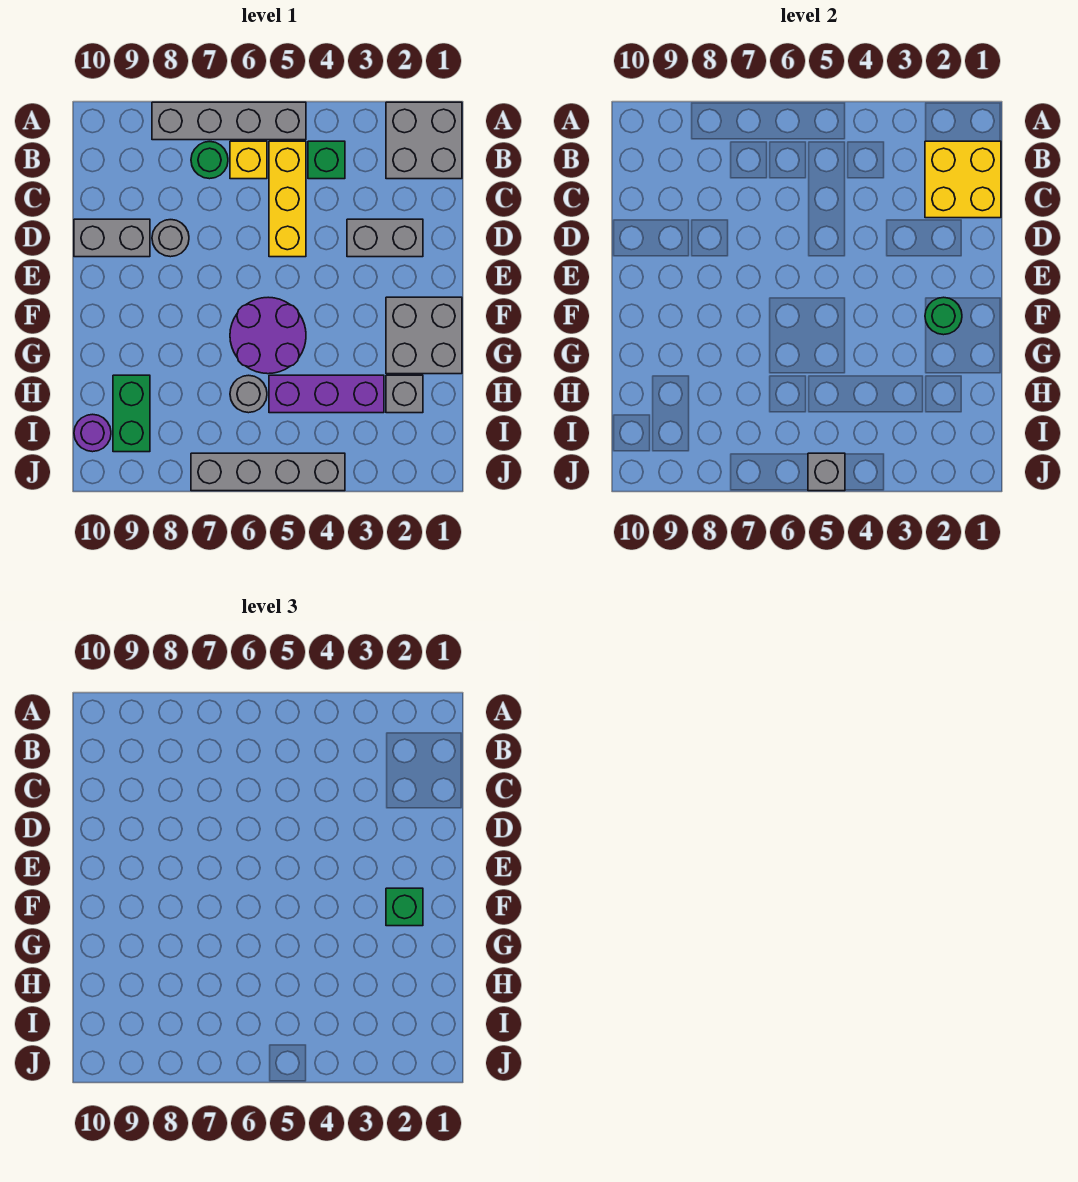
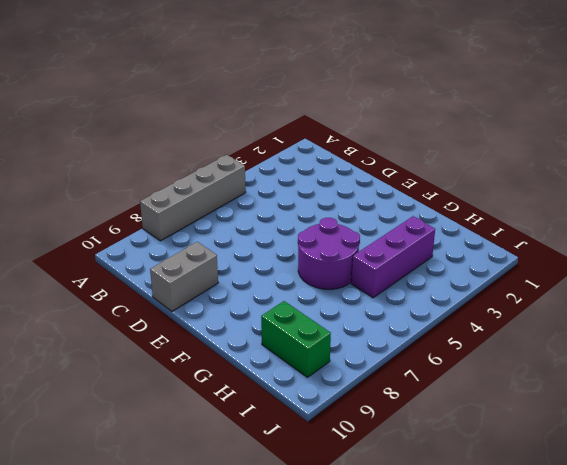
none -> grey brick A1:B2 level 1
none -> green brick B4 level 1
none -> yellow brick B5:D5 level 1

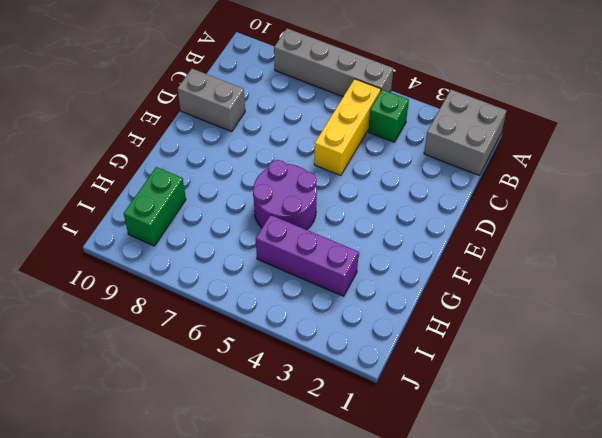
none -> yellow brick B6 level 1
none -> green round brick B7 level 1
none -> grey brick D2:D3 level 1

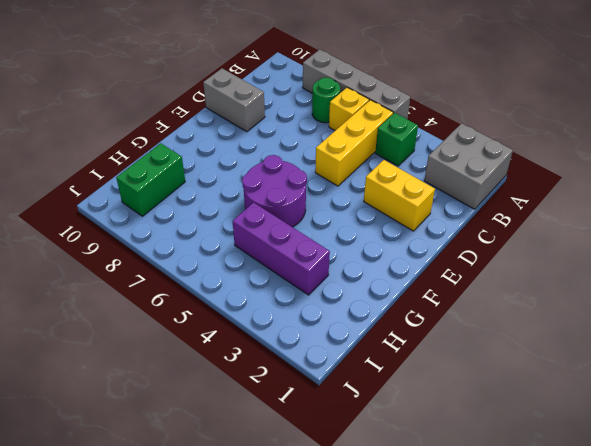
yellow brick D2:D3 level 1 -> grey brick D2:D3 level 1
none -> grey round brick D8 level 1
none -> grey brick F1:G2 level 1
none -> grey brick H2 level 1

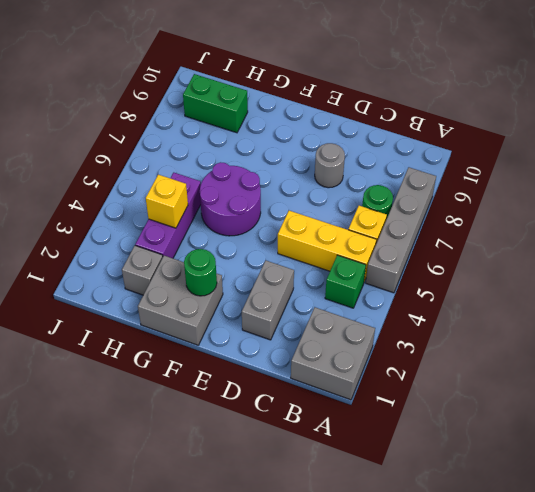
yellow brick H4 level 2 -> none
none -> grey brick D9:D10 level 1
none -> grey round brick H6 level 1
none -> purple round brick I10 level 1

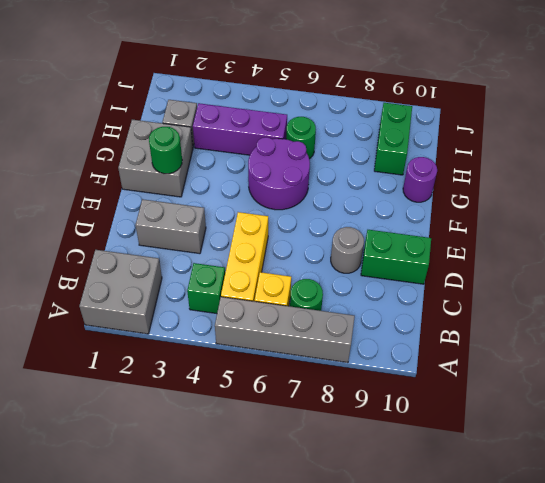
green brick D9:D10 level 1 -> grey brick D9:D10 level 1
purple round brick G10 level 1 -> purple round brick I10 level 1
green round brick H6 level 1 -> grey round brick H6 level 1
none -> grey brick J4:J7 level 1
none -> yellow brick B1:C2 level 2
none -> grey brick J5 level 2

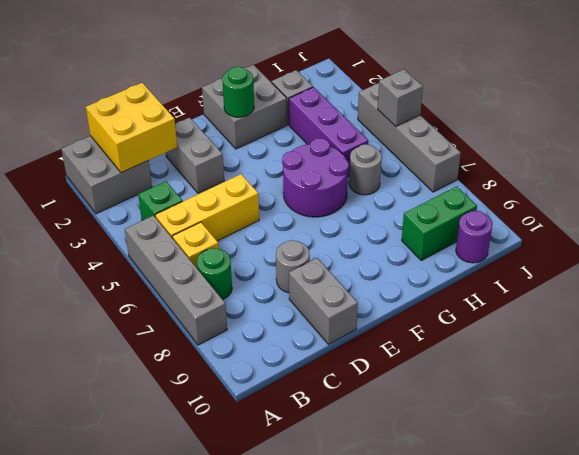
none -> green brick F2 level 3

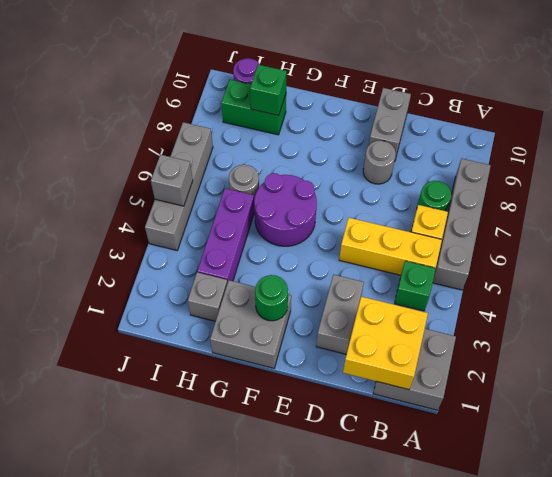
green brick H9 level 2 -> green brick F2 level 3

